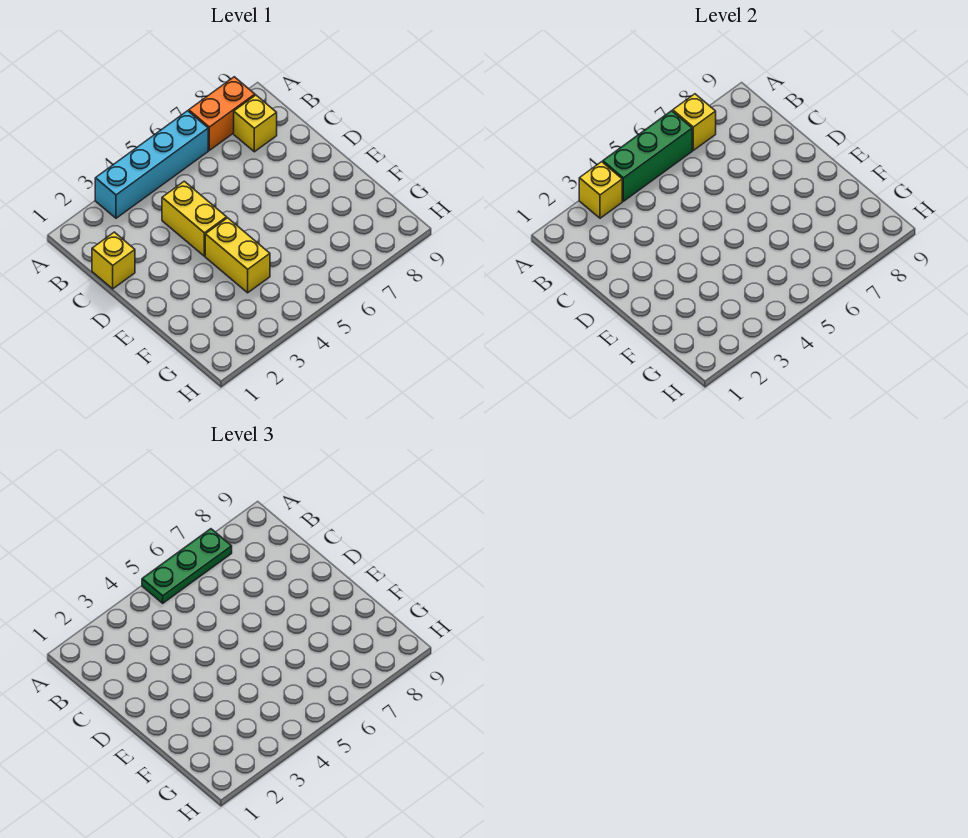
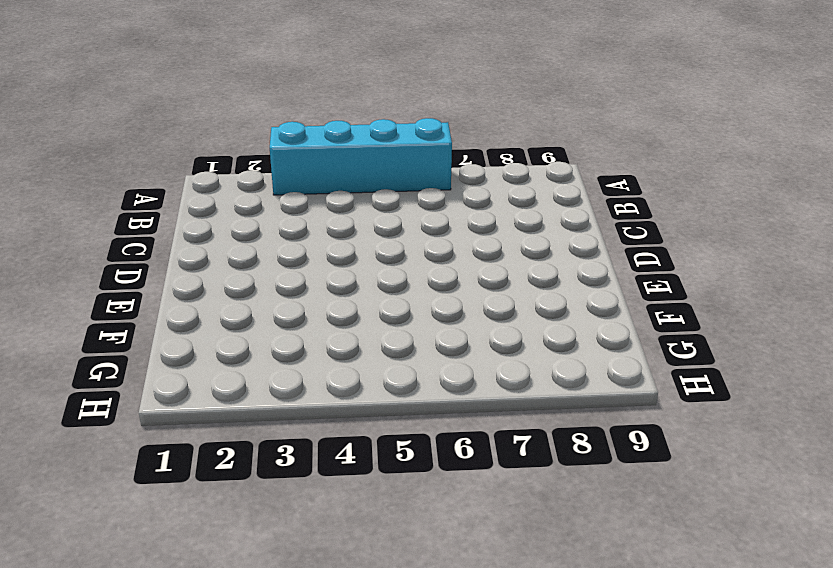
none -> orange brick A7:A8 level 1
none -> yellow brick B8 level 1

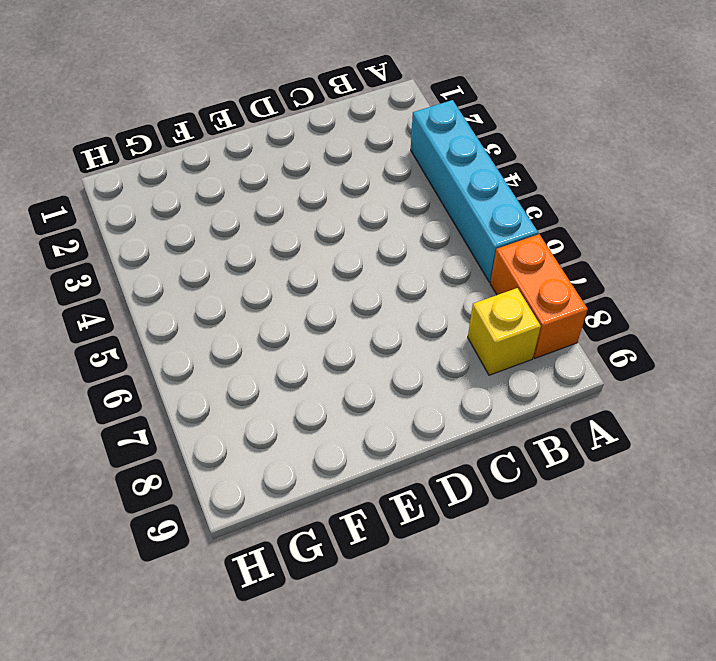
none -> yellow brick C1 level 1
none -> yellow brick C4:D4 level 1

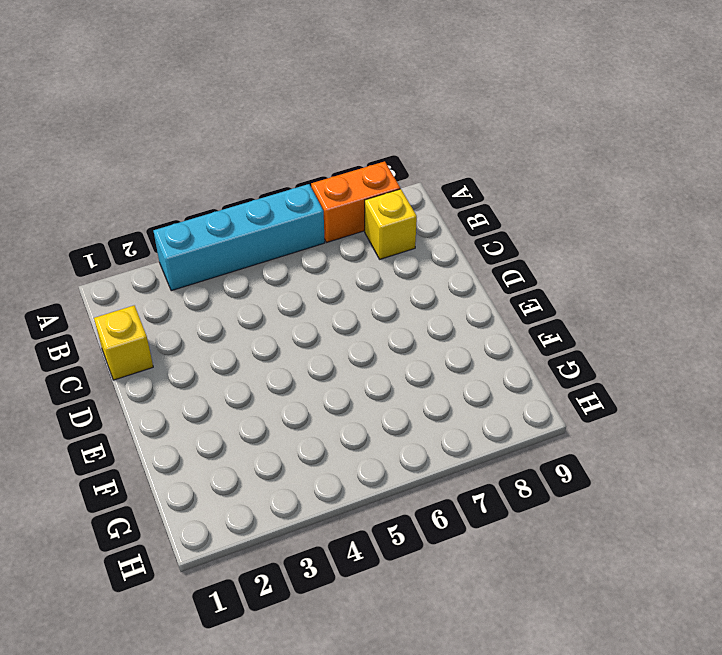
none -> yellow brick C4:D4 level 1
none -> yellow brick E4:F4 level 1

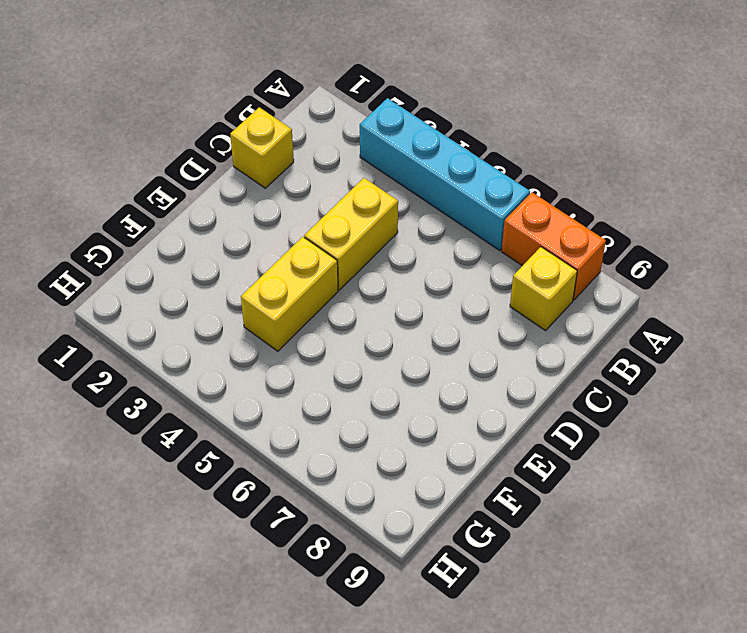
none -> yellow brick A3 level 2
none -> green brick A4:A6 level 2

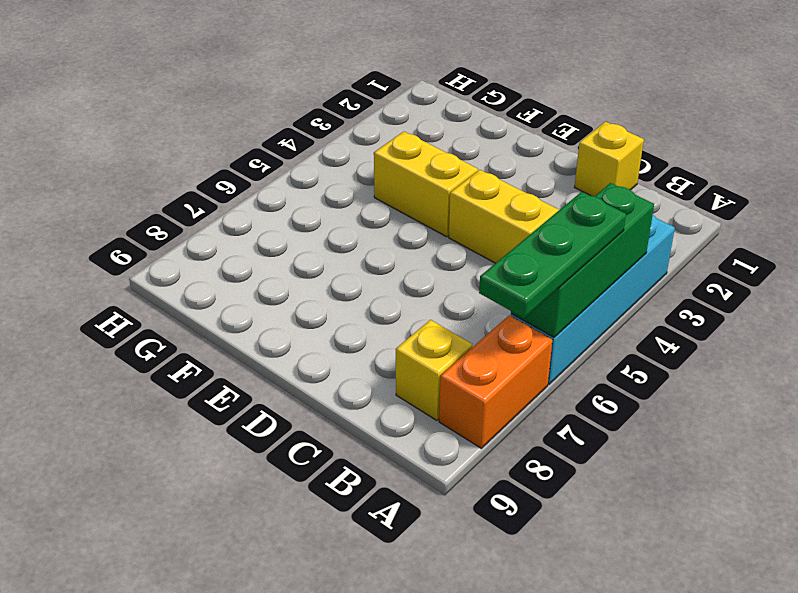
none -> yellow brick A3 level 2
none -> yellow brick A7 level 2

